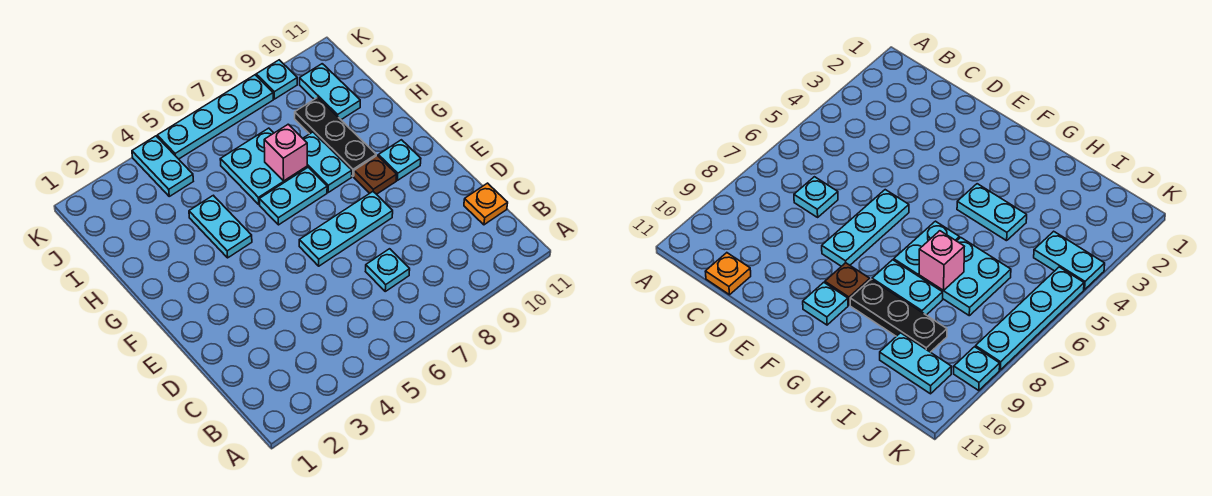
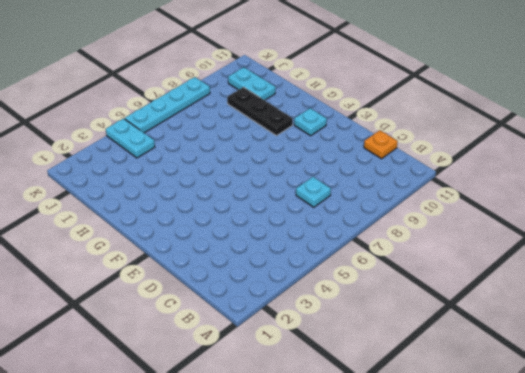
none -> cyan plate E6:E8 level 1
none -> brown plate F9 level 1
none -> cyan plate G4:H4 level 1

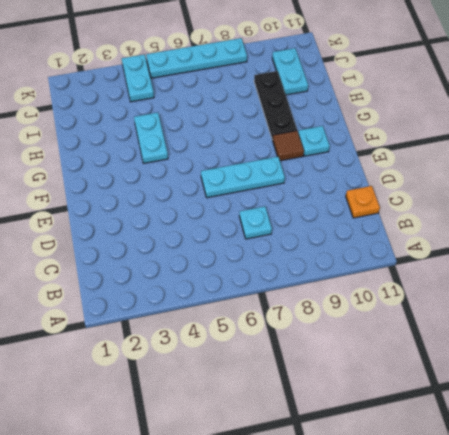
brown tile F9 level 1 -> brown plate F9 level 1
none -> cyan plate G6:G7 level 1
none -> cyan plate G8:H8 level 1
none -> cyan plate H6:I7 level 1

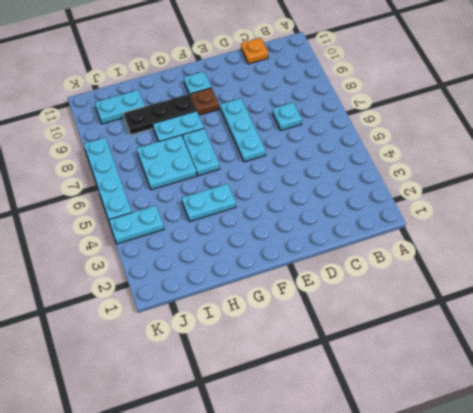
none -> cyan plate K9 level 1
none -> pink brick H7 level 2

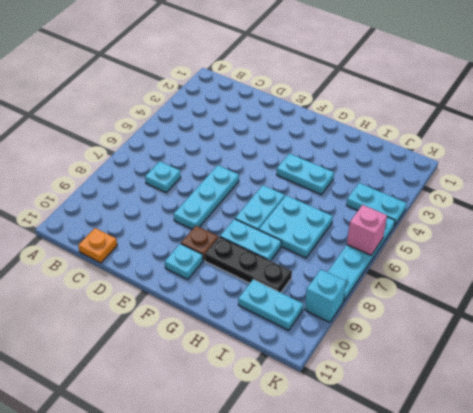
pink brick K6 level 2 -> pink brick H7 level 2
cyan brick K9 level 1 -> cyan plate K9 level 1

